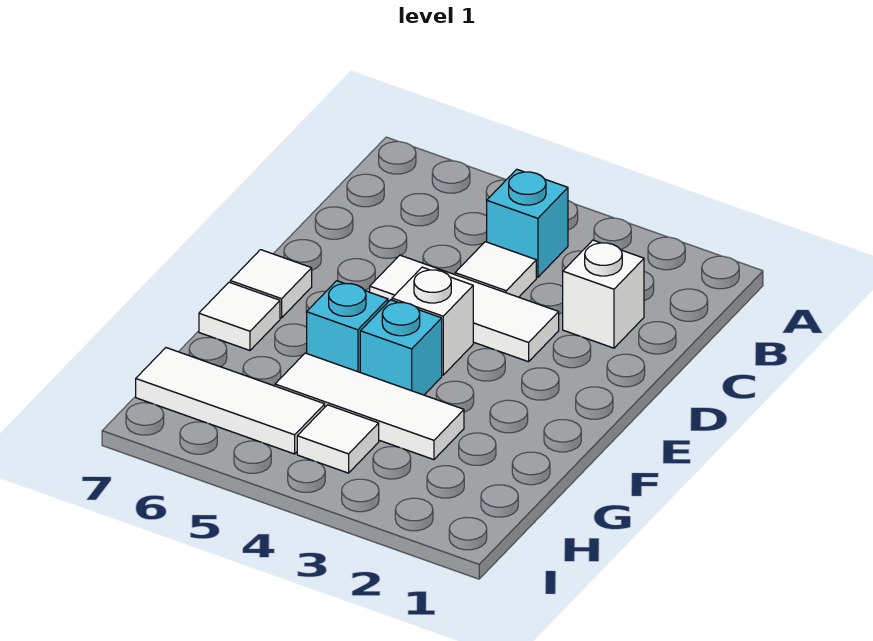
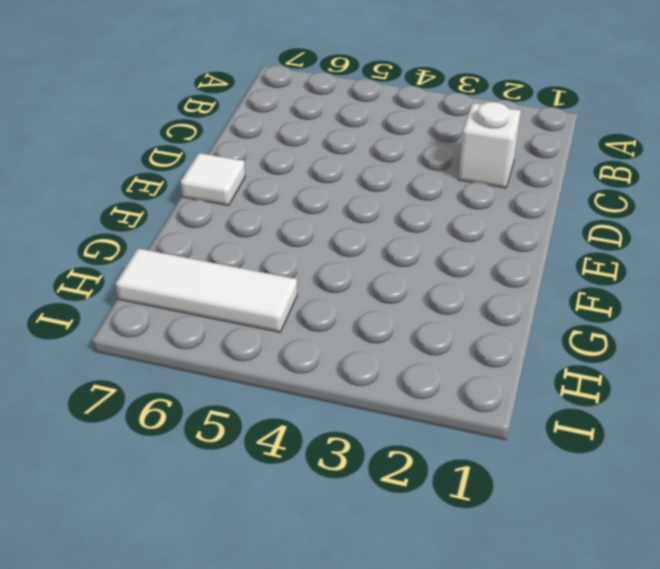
none -> cyan brick B4 level 1
none -> white tile C4 level 1
none -> white tile D3:D5 level 1

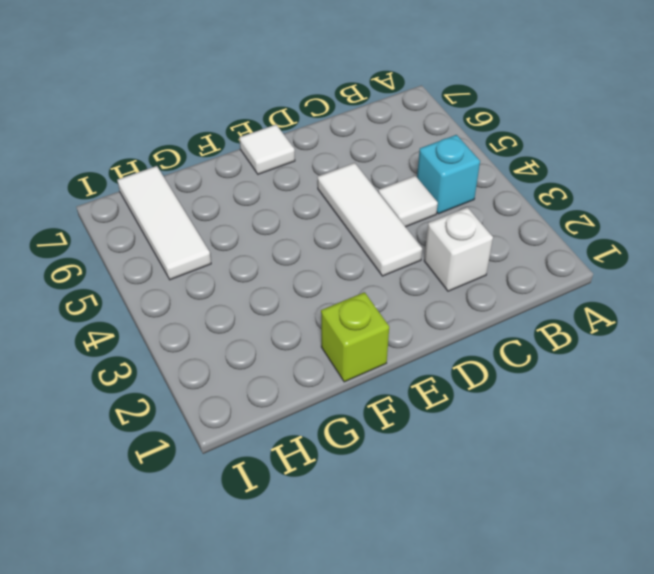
lime brick F1 level 1 -> none
none -> white brick E4 level 1
none -> cyan brick F4 level 1
none -> cyan brick F5 level 1

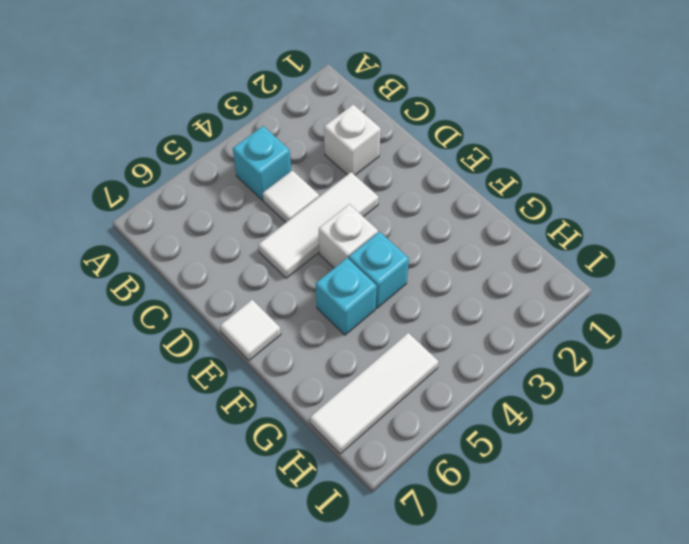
none -> white tile F7 level 1
none -> white tile G3:G5 level 1
none -> white tile H4 level 1

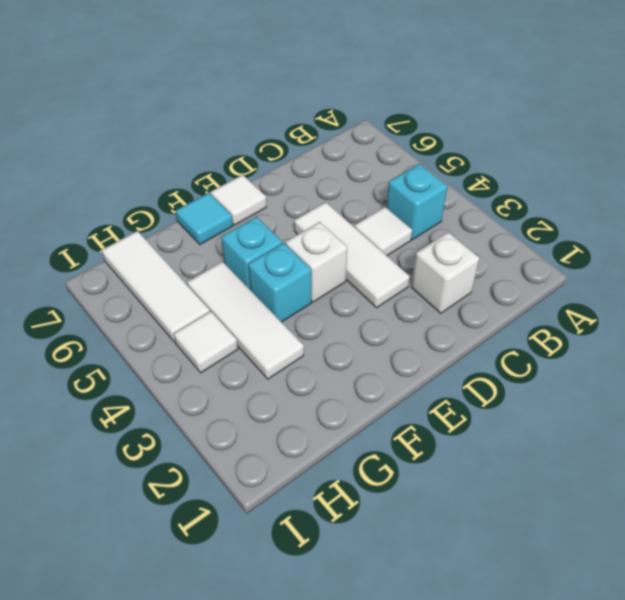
cyan tile F7 level 1 -> white tile F7 level 1

